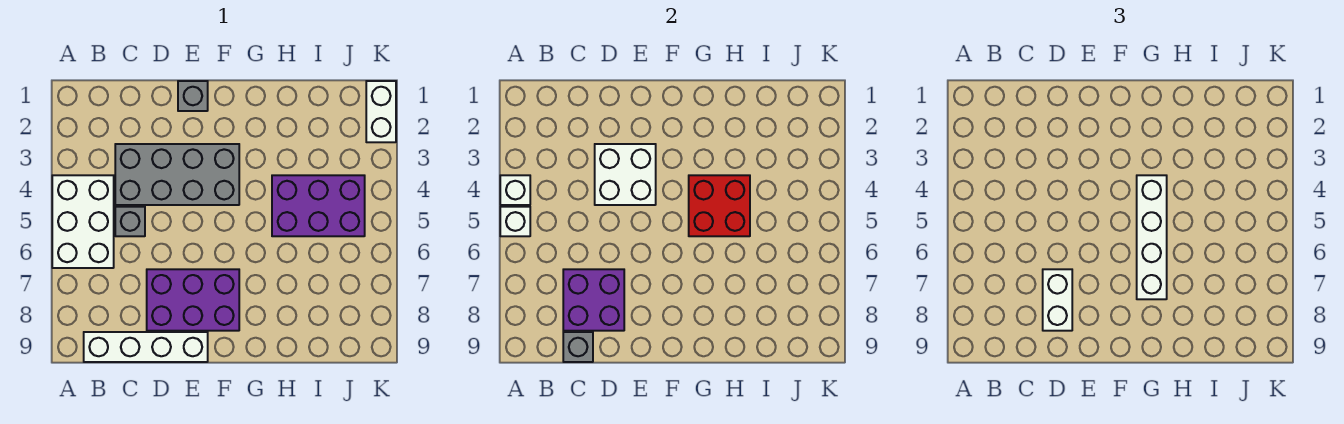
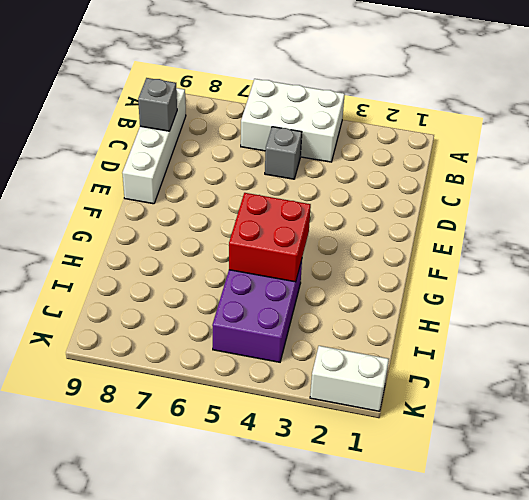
none -> grey brick C3:F4 level 1
none -> purple brick D7:F8 level 1
none -> grey brick E1 level 1

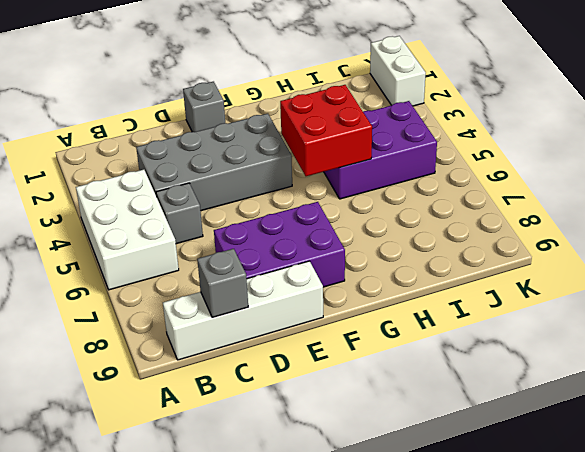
none -> white brick A4 level 2
none -> white brick A5 level 2
none -> purple brick C7:D8 level 2

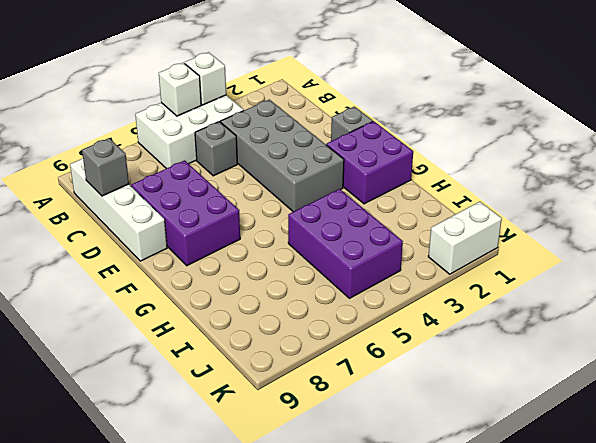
purple brick F1:G2 level 1 -> purple brick C7:D8 level 2
none -> white brick D3:E4 level 2
none -> red brick G4:H5 level 2
none -> white brick D7:D8 level 3

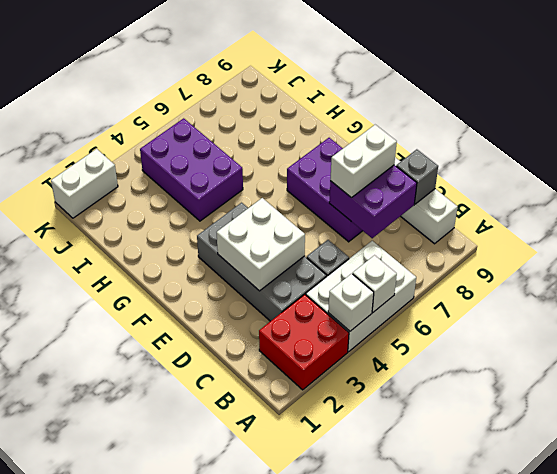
red brick A2:B3 level 1 -> red brick G4:H5 level 2
none -> grey brick E1 level 1
none -> white brick G4:G7 level 3

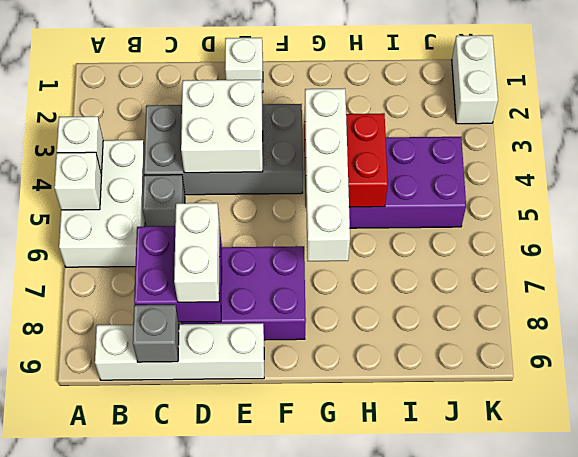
white brick E1 level 1 -> grey brick E1 level 1

